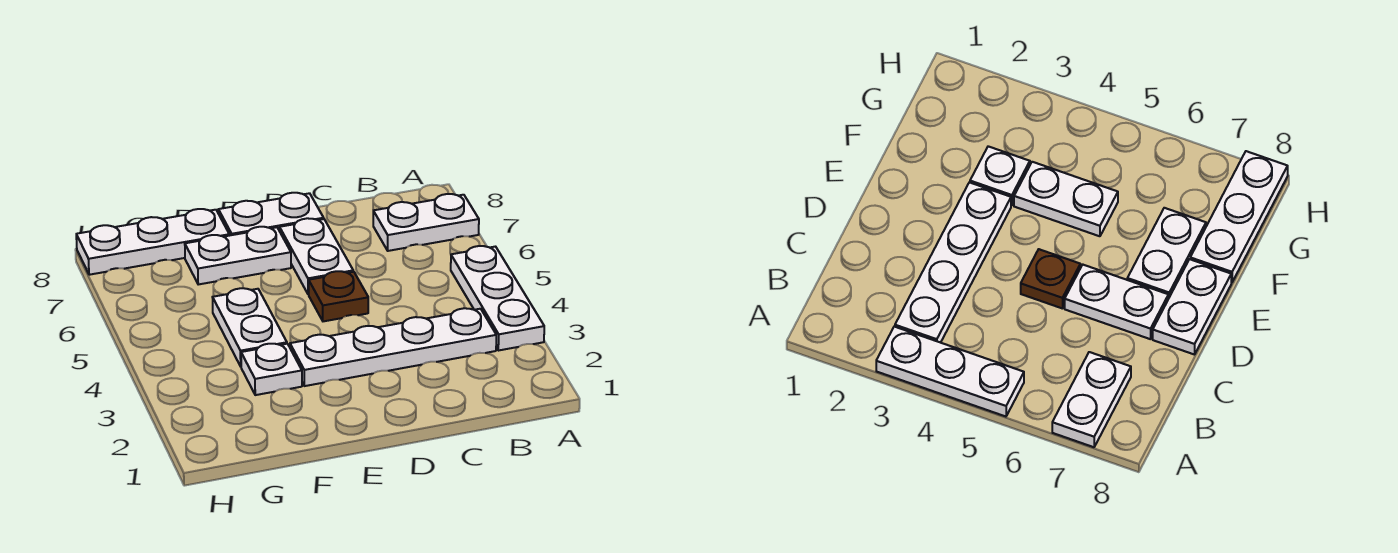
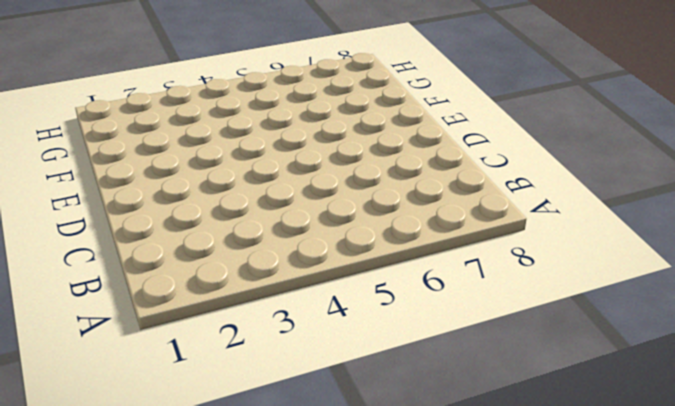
none -> white plate A3:A5 level 1
none -> white plate A7:B7 level 1

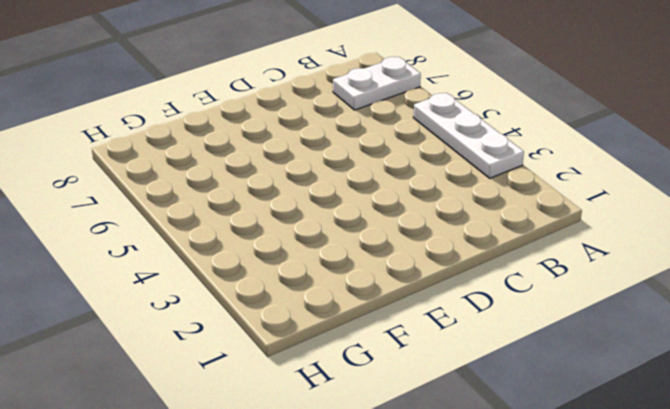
none -> white plate B3:E3 level 1
none -> brown plate D5 level 1

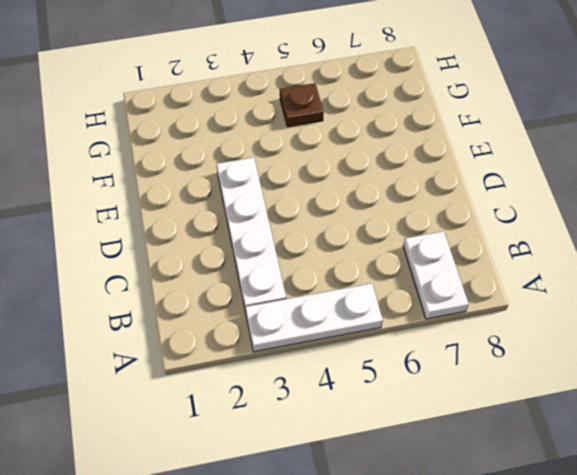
brown plate G5 level 1 -> brown plate D5 level 1
none -> white plate D6:D7 level 1
none -> white plate D8:E8 level 1

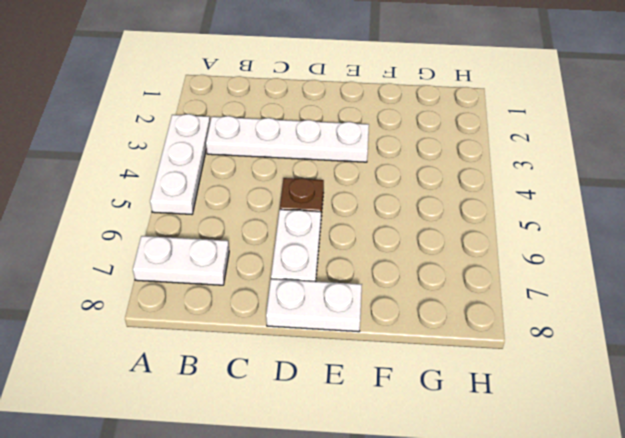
none -> white plate E7:F7 level 1
none -> white plate F3 level 1

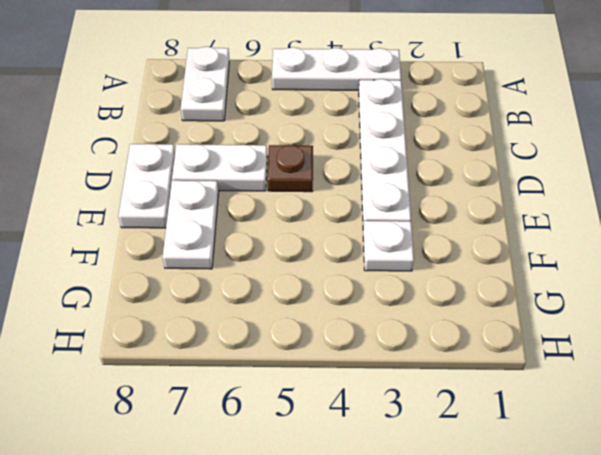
none -> white plate F4:F5 level 1
none -> white plate F8:H8 level 1

